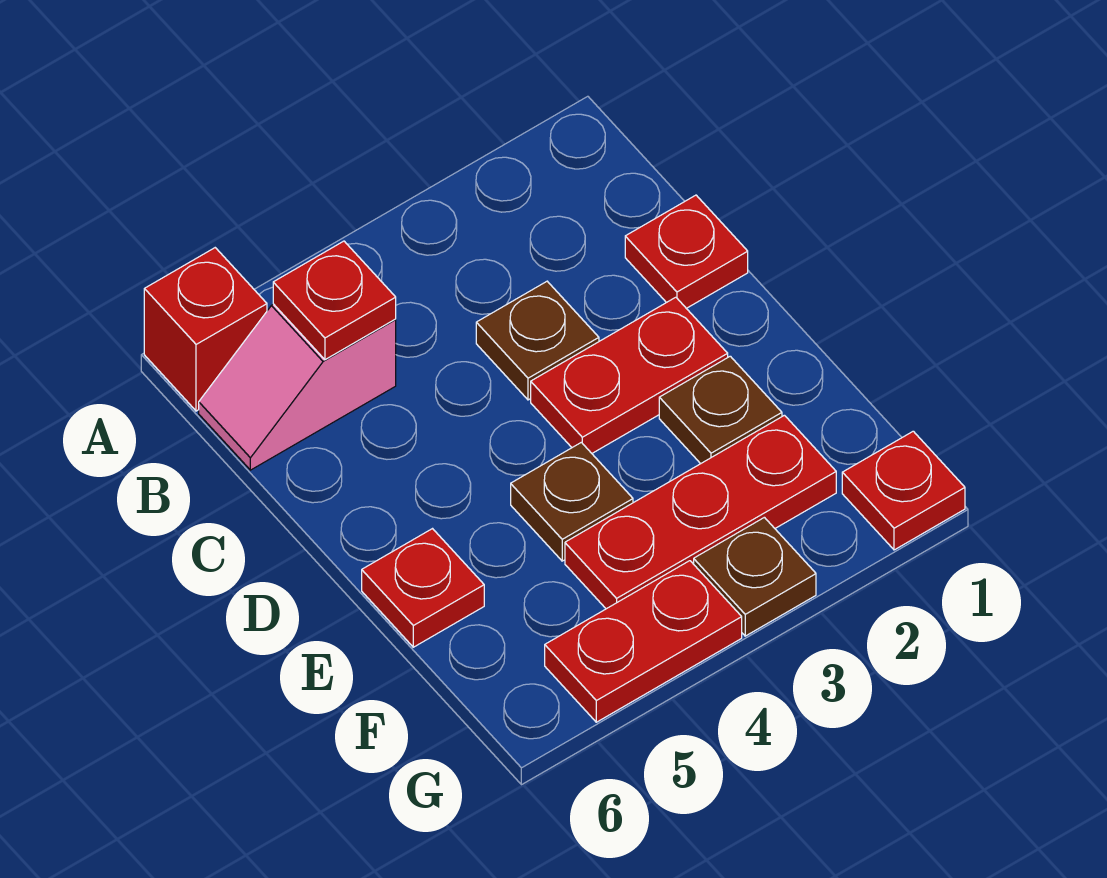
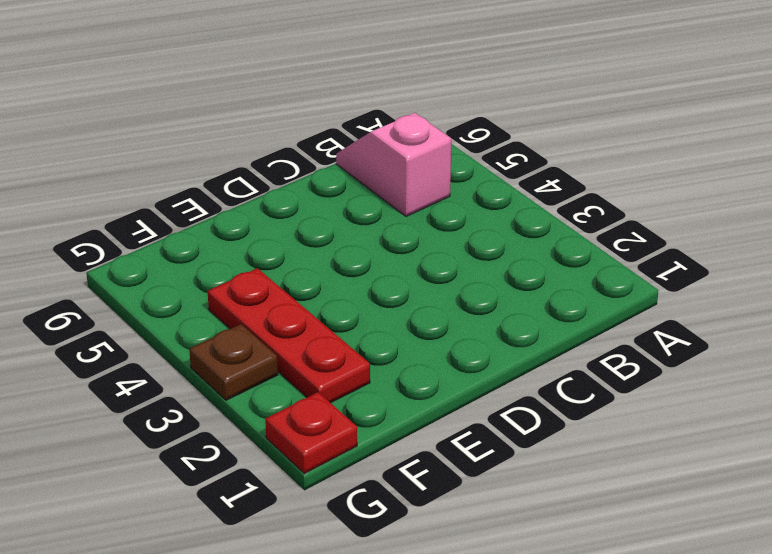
none -> red brick A6 level 1
none -> red plate C1 level 1
none -> brown plate C3 level 1

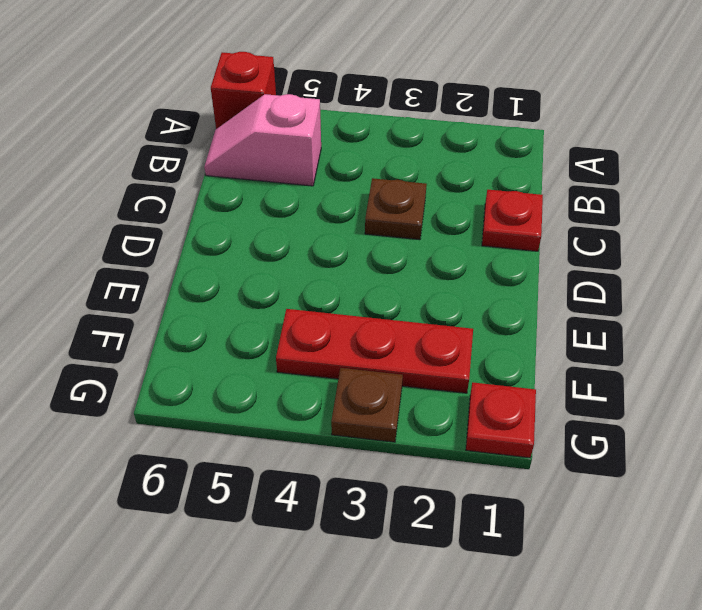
none -> red plate D2:D3 level 1
none -> brown plate E2 level 1
none -> brown plate E4 level 1

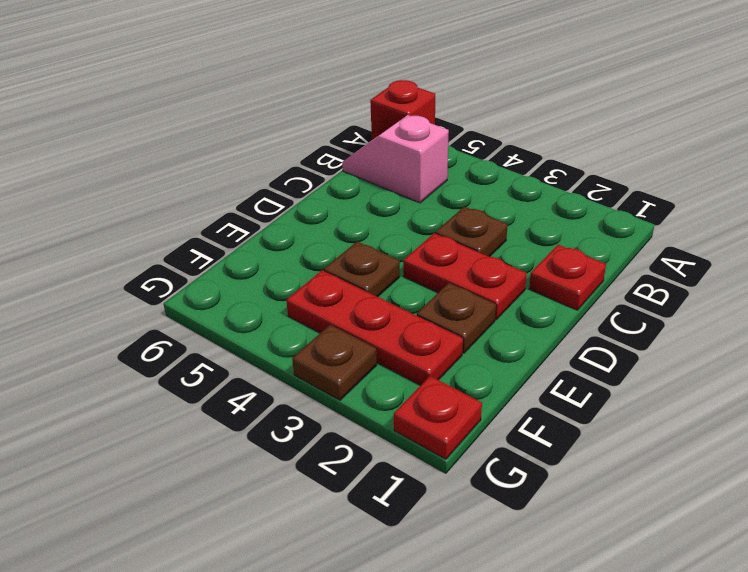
none -> red plate E6 level 1
none -> red plate G4:G5 level 1
none -> red plate B5 level 2

